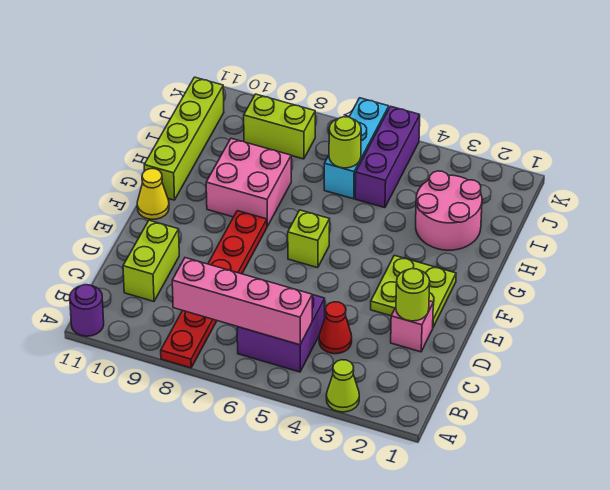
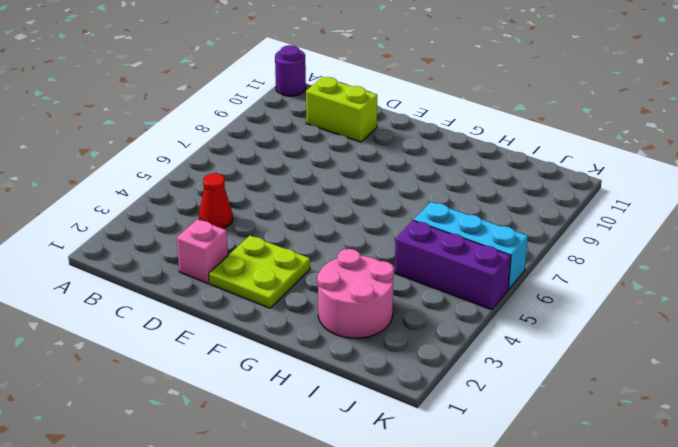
none -> lime cone A3 level 1
none -> red plate A8:F8 level 1
none -> purple brick B5:C6 level 1

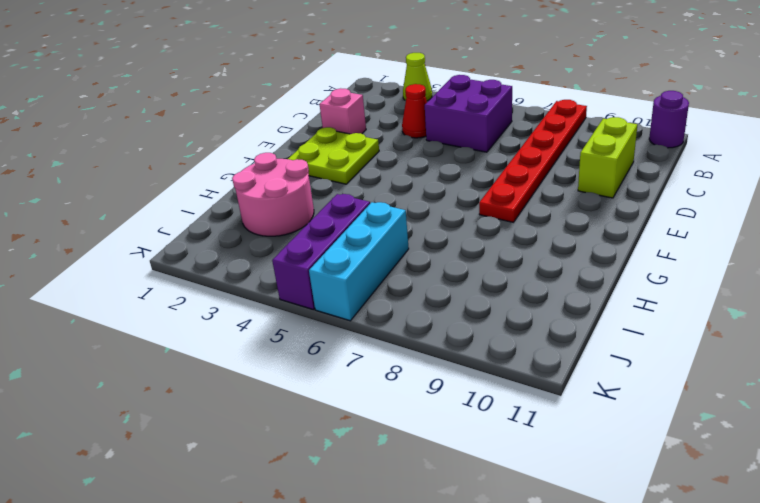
none -> lime brick F6 level 1
none -> yellow cone F11 level 1
none -> pink brick G8:H9 level 1

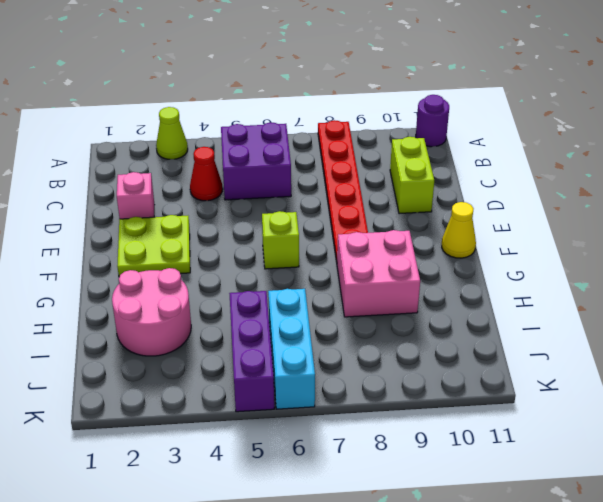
none -> lime brick G11:J11 level 1
none -> lime brick J8:J9 level 1
none -> pink brick B5:B8 level 2

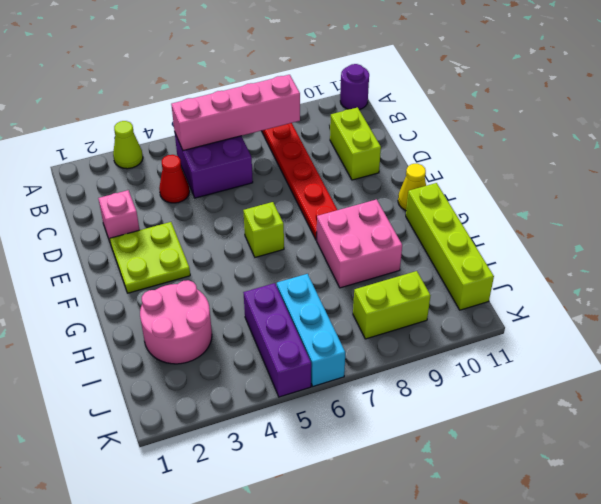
none -> lime round brick D2 level 2
none -> lime round brick I6 level 2

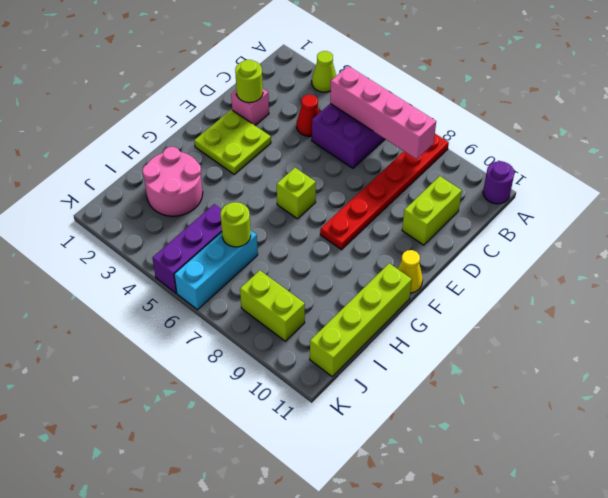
none -> pink brick G8:H9 level 1

